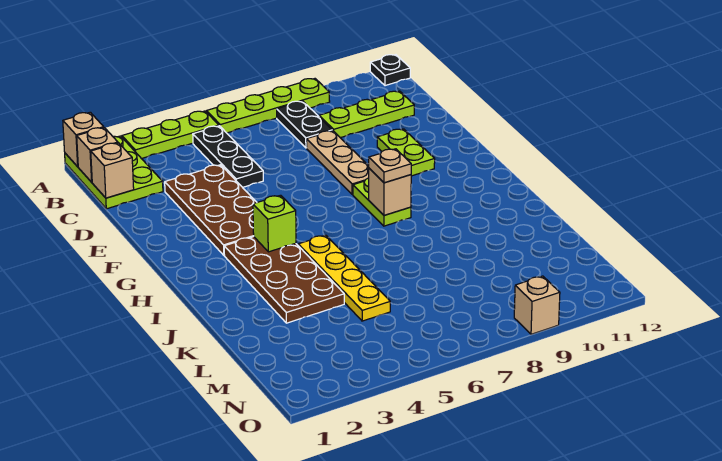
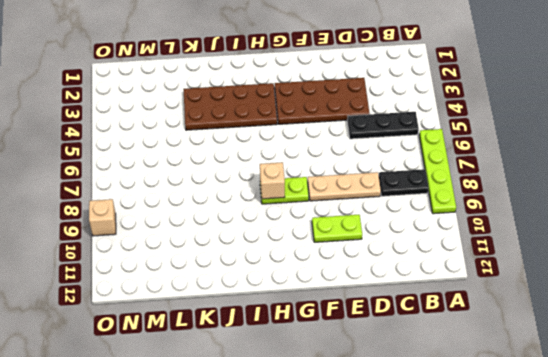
none -> lime plate A1:C2 level 1
none -> lime plate A3:A5 level 1
none -> black plate A12 level 1

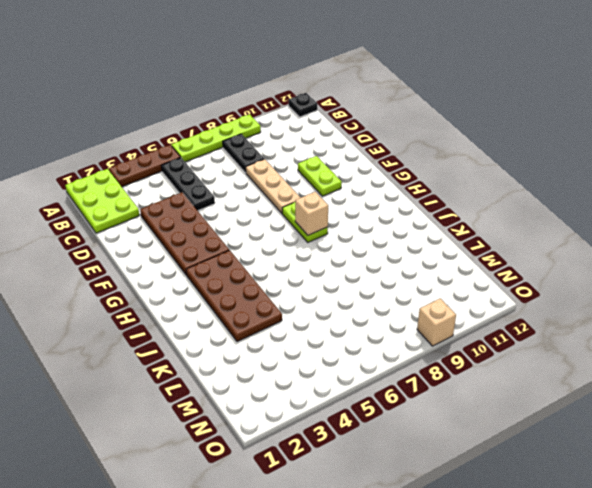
brown plate A3:A5 level 1 -> lime plate A3:A5 level 1
none -> lime plate C9:C11 level 1
none -> yellow plate I5:L5 level 1
none -> tan brick A1 level 2

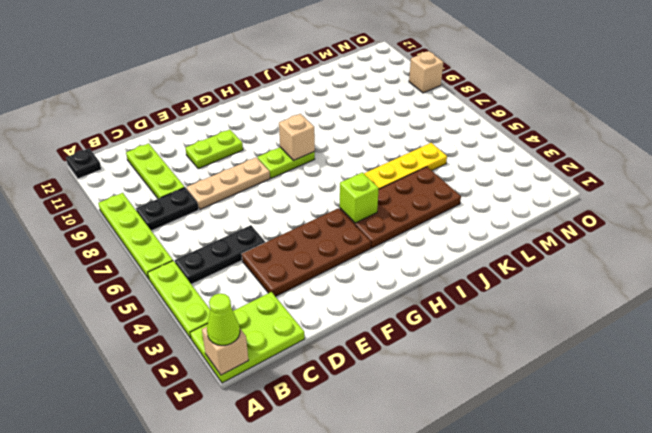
lime cone A1 level 3 -> none
none -> tan brick B1 level 2
none -> tan brick C1 level 2
none -> tan plate H8 level 3

